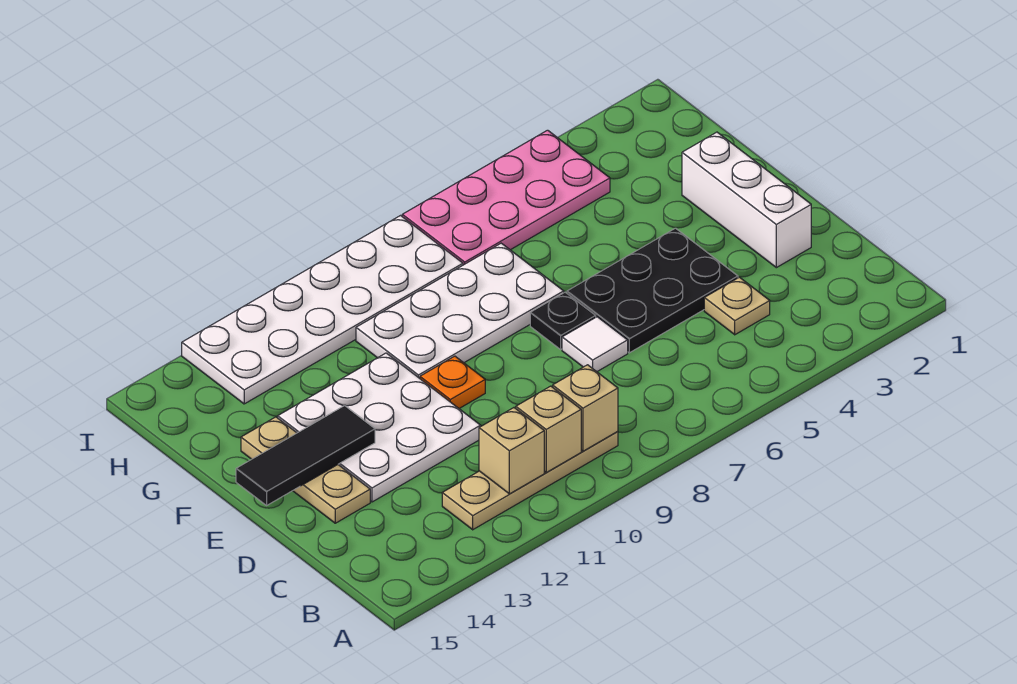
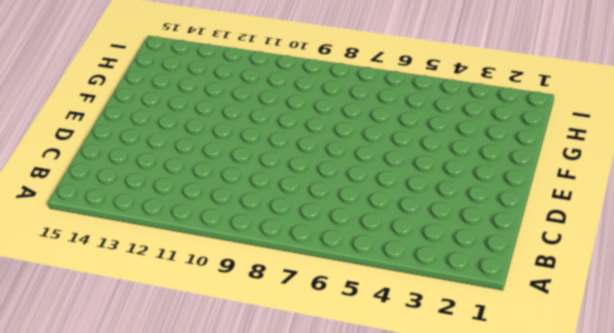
none -> tan plate B9:B12 level 1
none -> tan plate C4 level 1
none -> white brick D2:F2 level 1

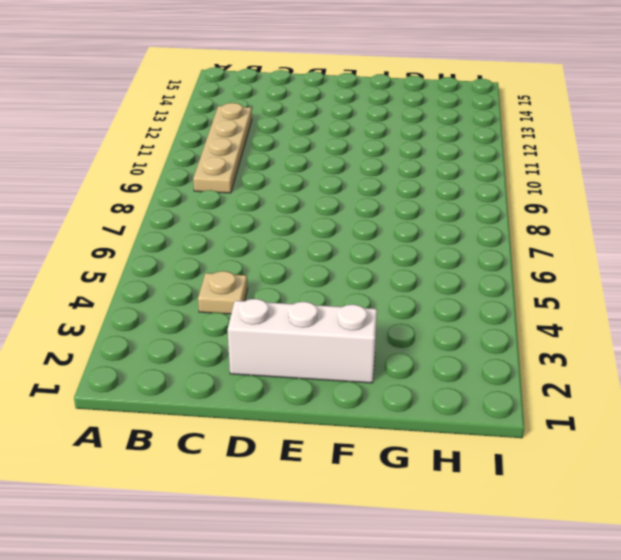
none -> black plate D4:E6 level 1
none -> white tile D7 level 1
none -> white plate D11:F13 level 1

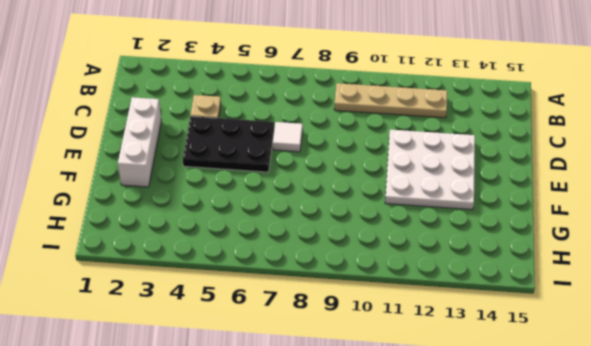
none -> tan plate D14:F14 level 1
none -> black plate E7 level 1
none -> orange plate E10 level 1

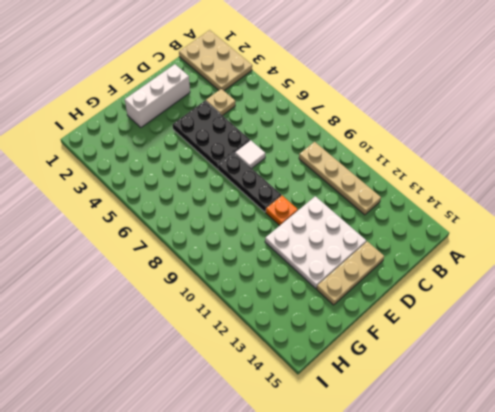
tan plate A1:B3 level 1 -> none
black plate E7:E9 level 1 -> black plate E7 level 1
none -> white plate F7:G10 level 1
none -> pink plate H4:I7 level 1
none -> white plate H8:I13 level 1

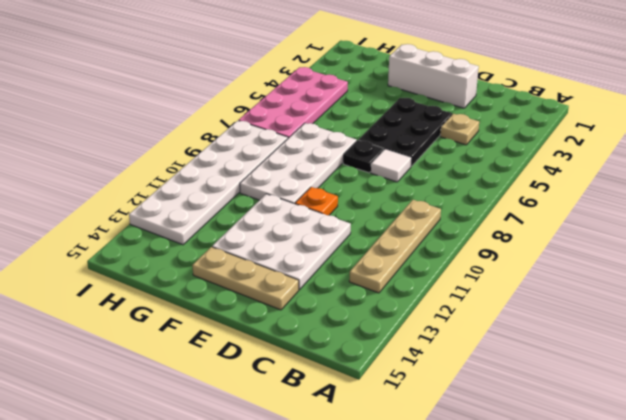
none -> tan brick B9 level 2
none -> tan brick B10 level 2
none -> tan brick B11 level 2

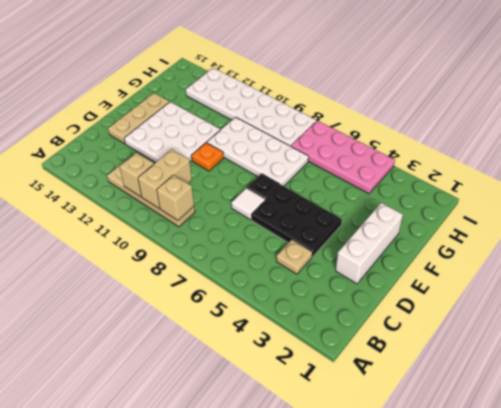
tan brick B10:C10 level 2 -> tan brick B10 level 2
none -> black tile E13:E15 level 2

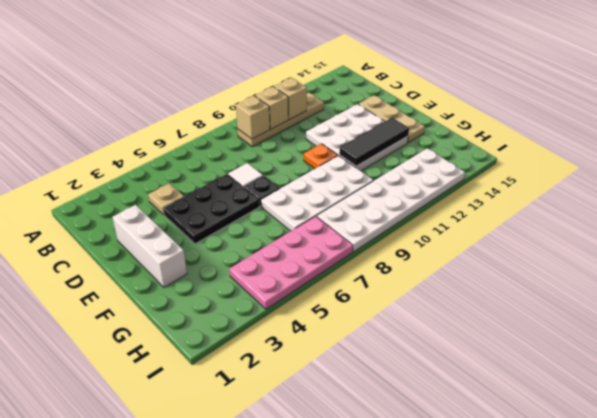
black tile F11:F13 level 2 -> black tile E13:E15 level 2

